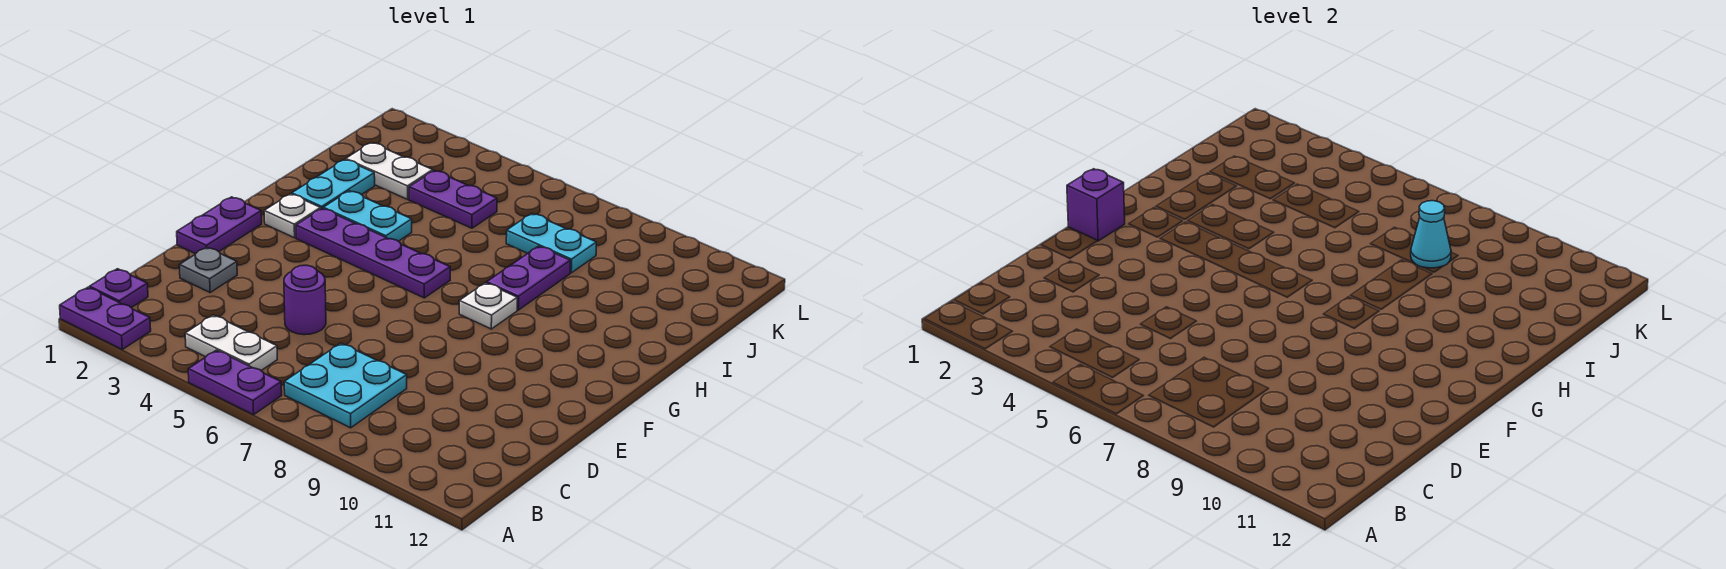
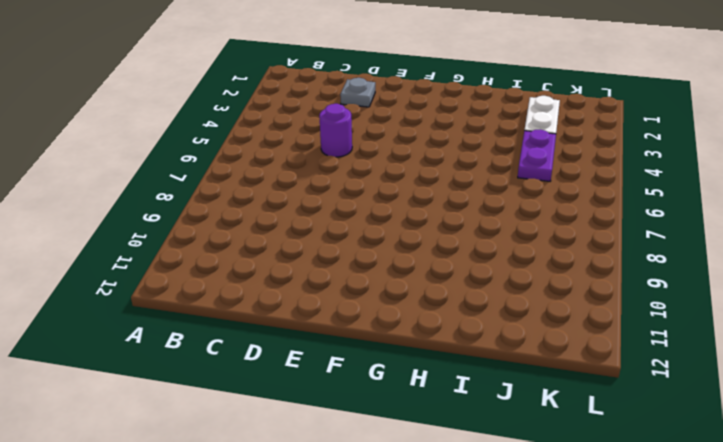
none -> purple plate A1:A2 level 1
none -> purple plate A5:A6 level 1
none -> purple plate B1 level 1

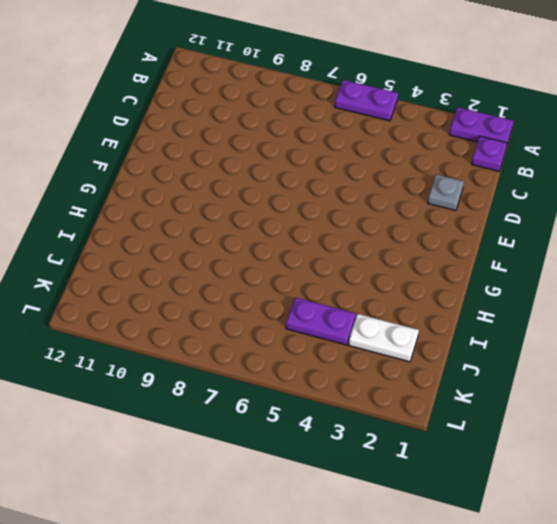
none -> white plate B4:B5 level 1
none -> cyan plate B7:C8 level 1
none -> purple round brick D5 level 1

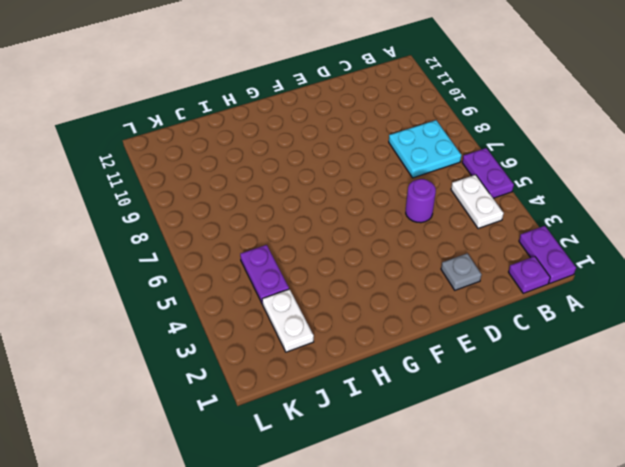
none -> purple plate E1:F1 level 1
none -> white plate G2 level 1
none -> purple plate G3:G6 level 1

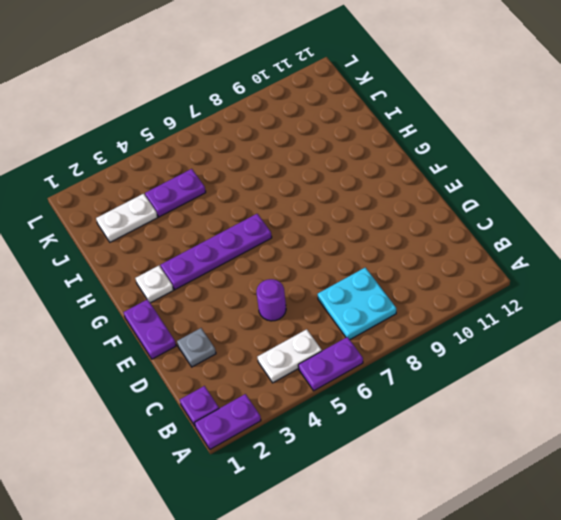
none -> white plate G8 level 1
none -> cyan plate H2:I2 level 1
none -> cyan plate H3:H4 level 1

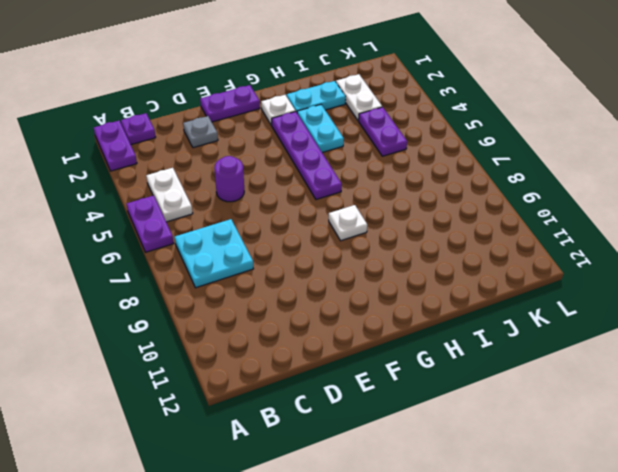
none -> purple plate H8:I8 level 1
none -> cyan plate J7:J8 level 1
none -> purple brick F1 level 2

